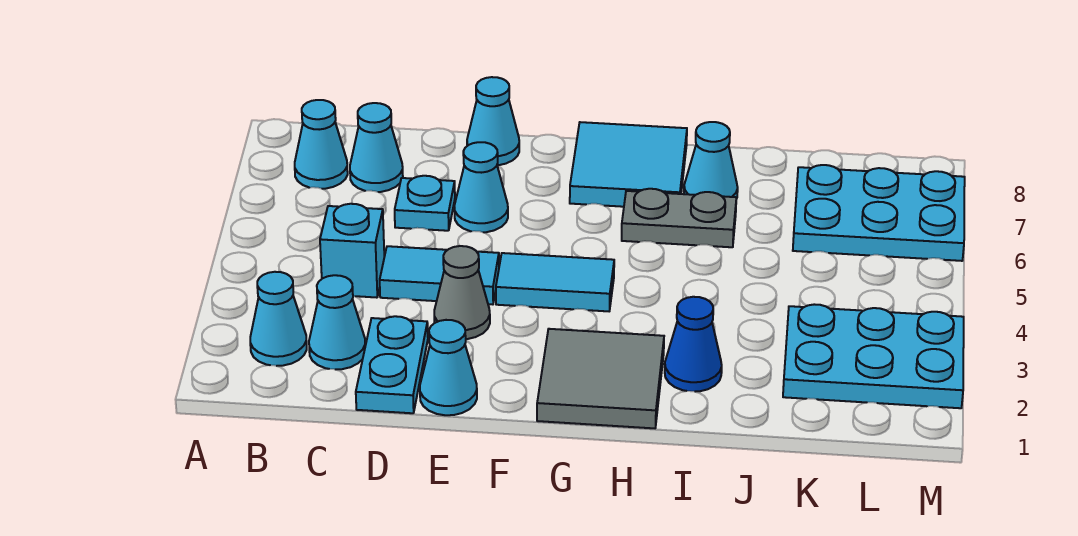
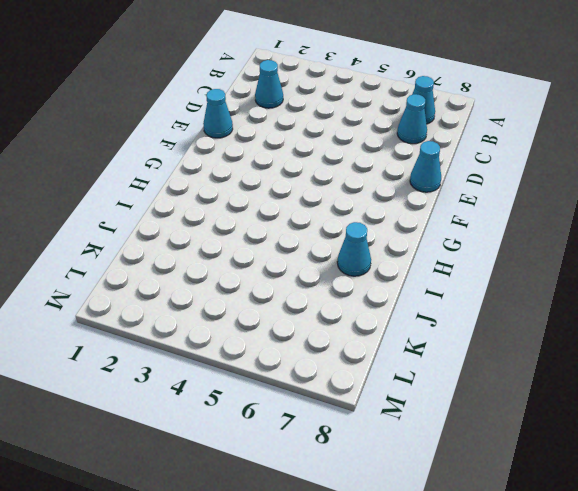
none -> cyan cone B2 level 1
none -> cyan brick C4 level 1
none -> cyan plate D1:D2 level 1

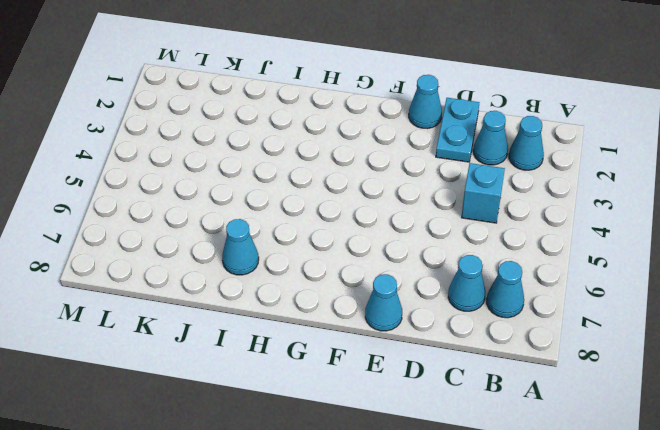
none -> cyan tile D4:E4 level 1
none -> cyan plate D6 level 1
none -> grey cone E3 level 1

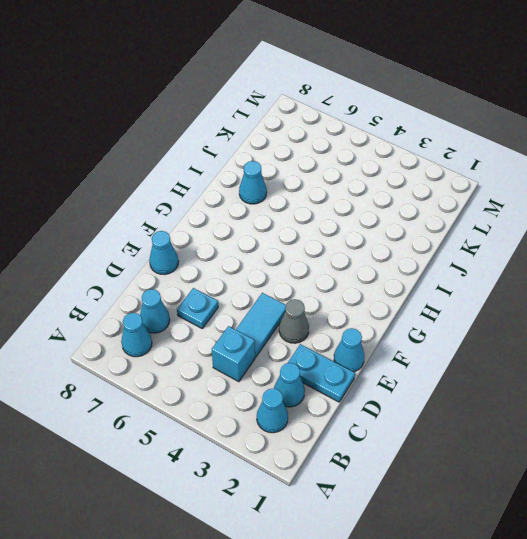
none -> cyan cone E6 level 1
none -> cyan tile F4:G4 level 1
none -> grey tile G1:H2 level 1

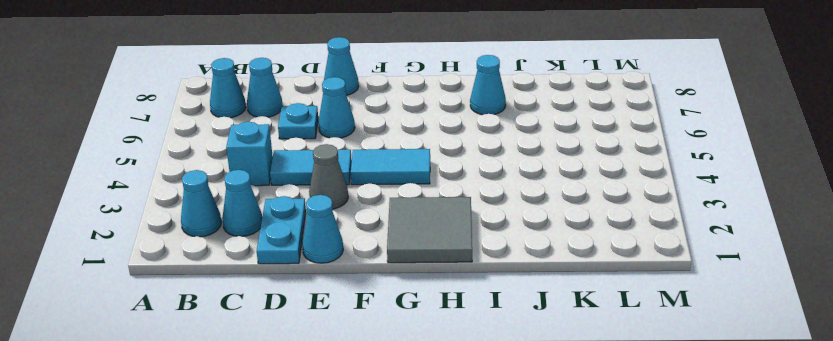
none -> cyan tile G7:H8 level 1
none -> grey plate H6:I6 level 1
none -> blue cone I2 level 1

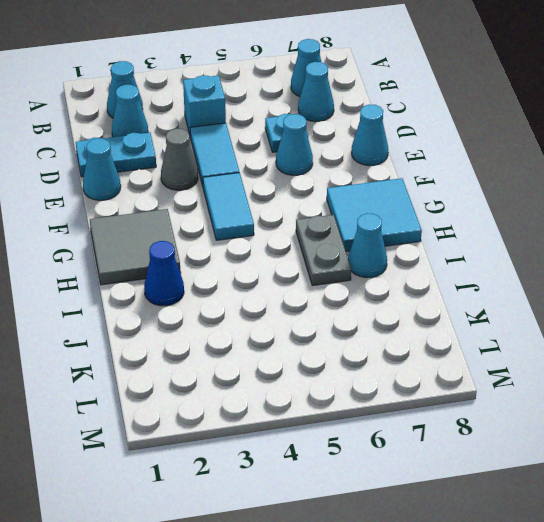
none -> cyan plate K2:M3 level 1
none -> cyan plate K6:M7 level 1

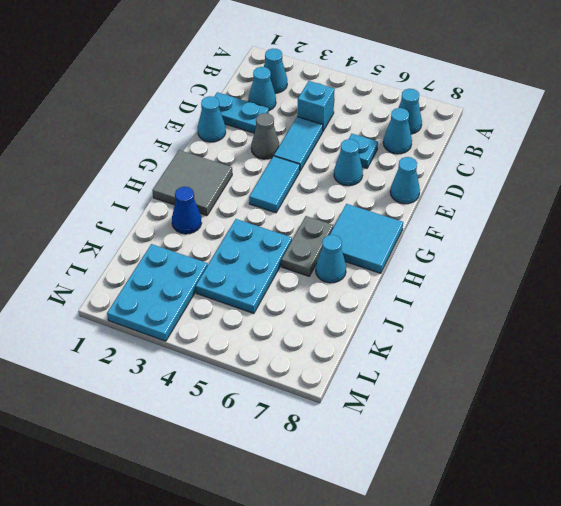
cyan plate I4:K5 level 1 -> cyan plate K6:M7 level 1

